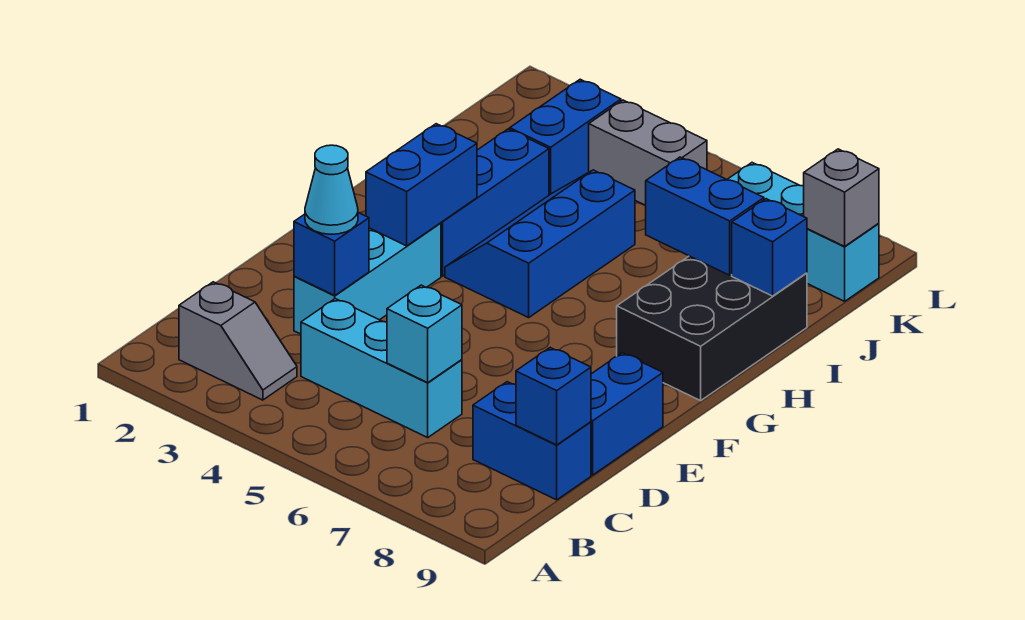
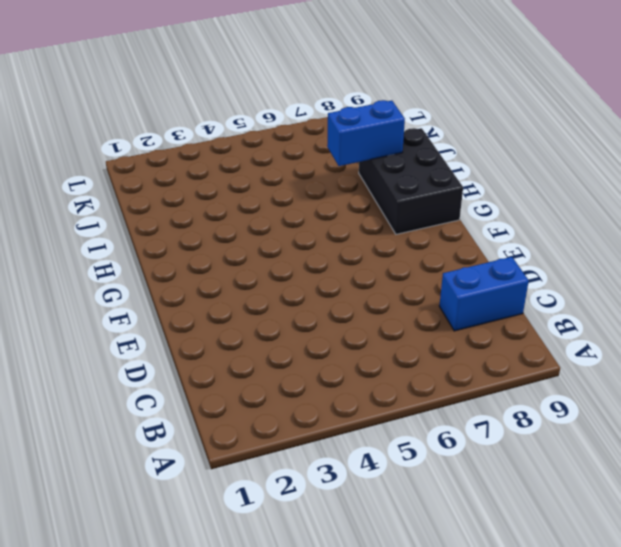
none -> grey slope B2:B3 level 1 top 2
none -> cyan brick C4:C6 level 1
none -> cyan brick D3:F3 level 1

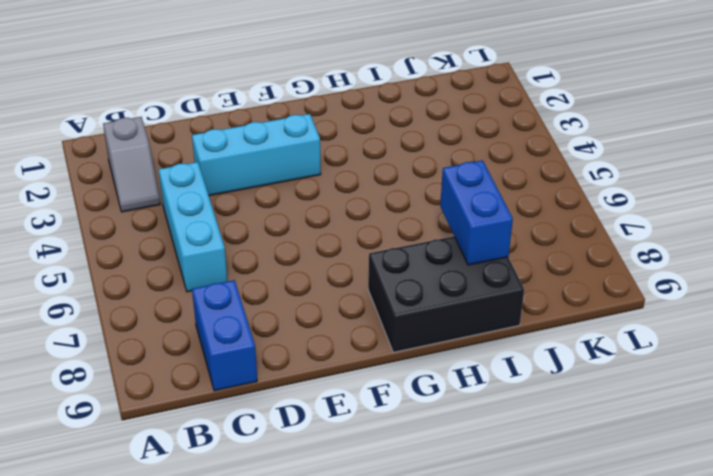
none -> blue brick D9:E9 level 1
none -> blue brick G3:I3 level 1
none -> blue slope G4:I5 level 1 top 5

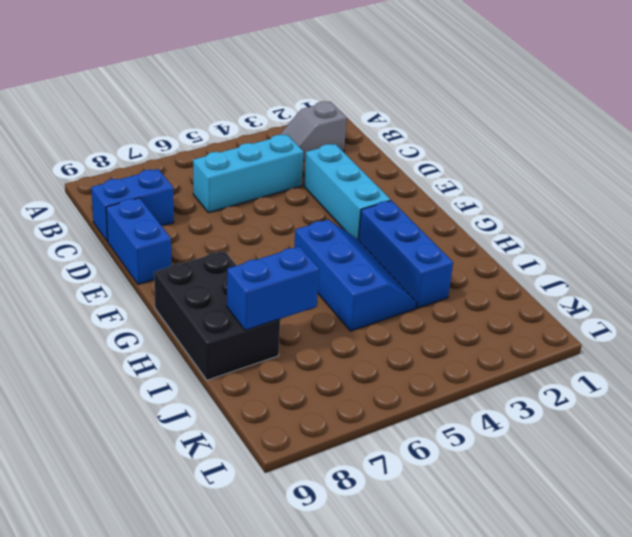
none -> blue brick J3:K3 level 1
none -> grey brick K4:K5 level 1
none -> cyan brick K7:K9 level 1

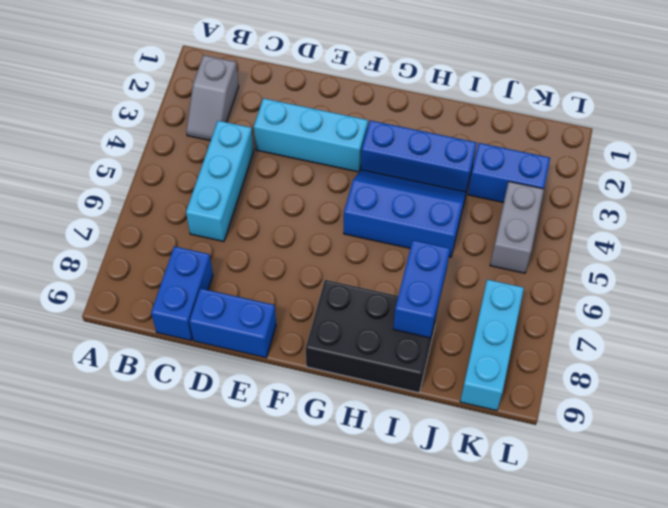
none -> cyan brick C6 level 2
none -> blue brick C9 level 2
none -> blue brick D3 level 2

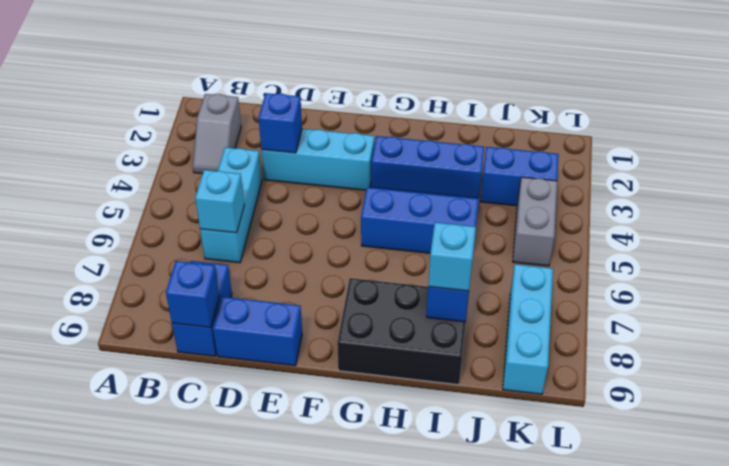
cyan brick I8 level 3 -> none
none -> blue brick F3:G3 level 2
none -> blue brick I9 level 2
none -> grey brick K9 level 2

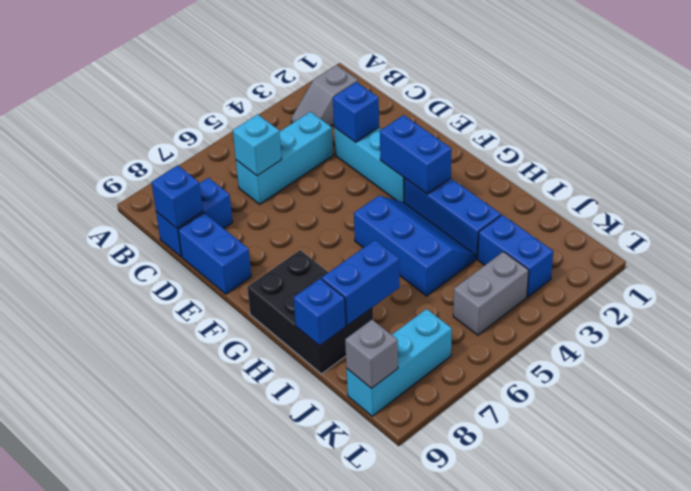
none -> cyan cone D3 level 3

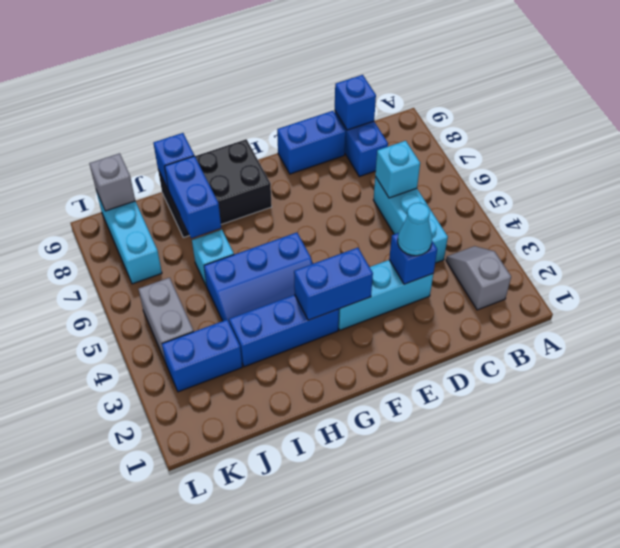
cyan brick I6 level 1 -> none

